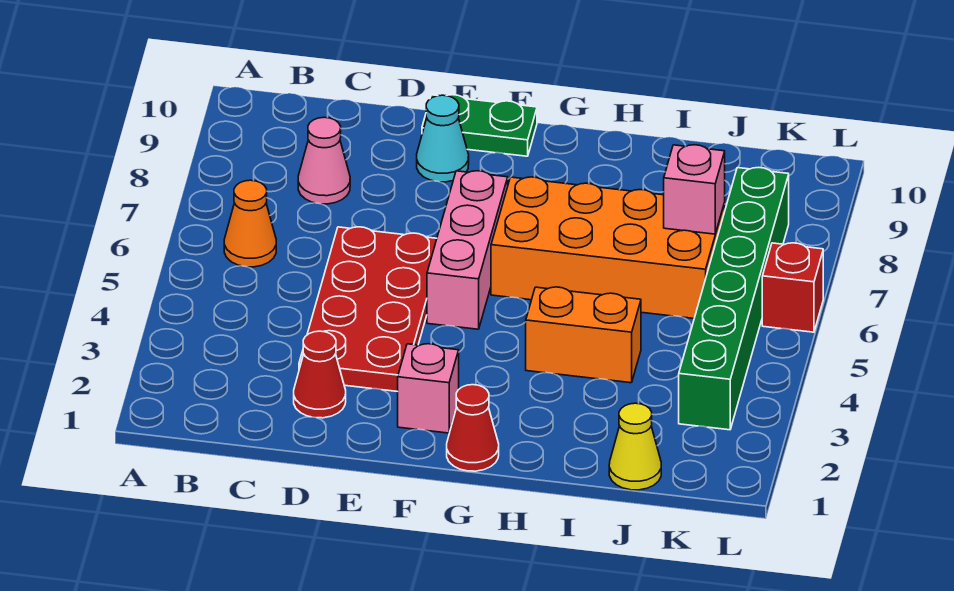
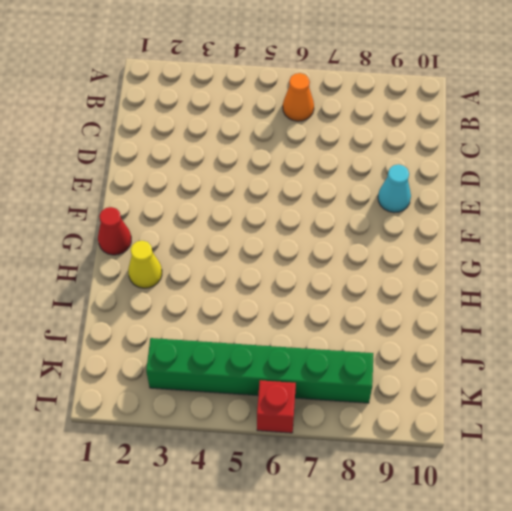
yellow cone H2 level 1 -> yellow cone J1 level 1
none -> pink cone C8 level 1
none -> red cone D2 level 1
none -> red plate D3:E6 level 1

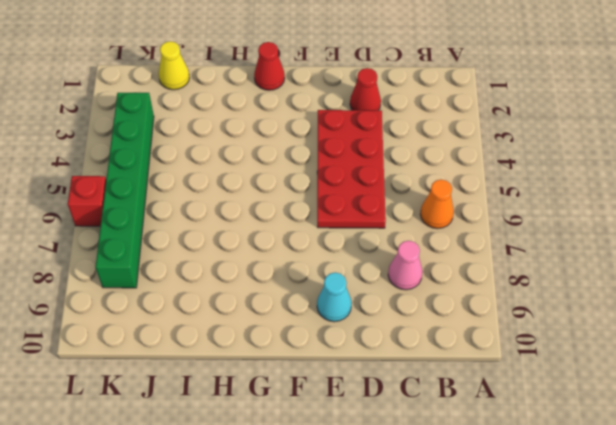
none -> green plate E10:F10 level 1
none -> pink brick F2 level 1
none -> pink brick F5:F7 level 1

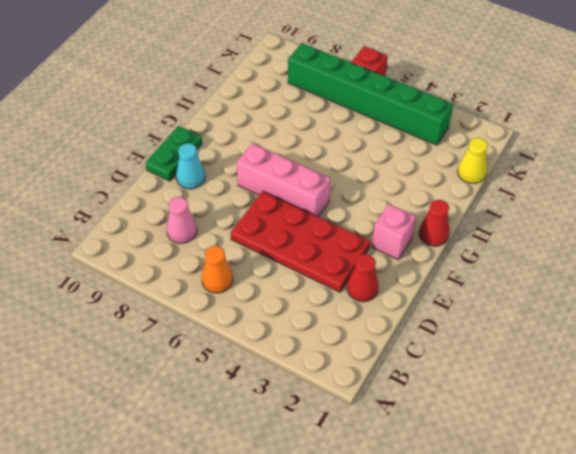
none -> orange brick G6:J7 level 1
none -> orange brick H4:I4 level 1
none -> pink brick J7 level 2

